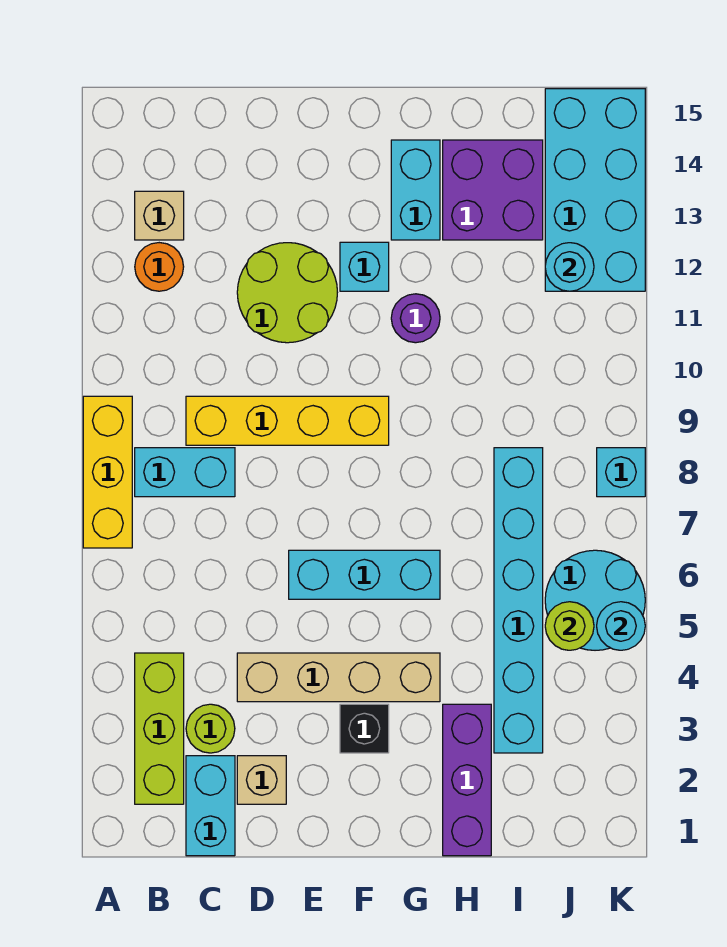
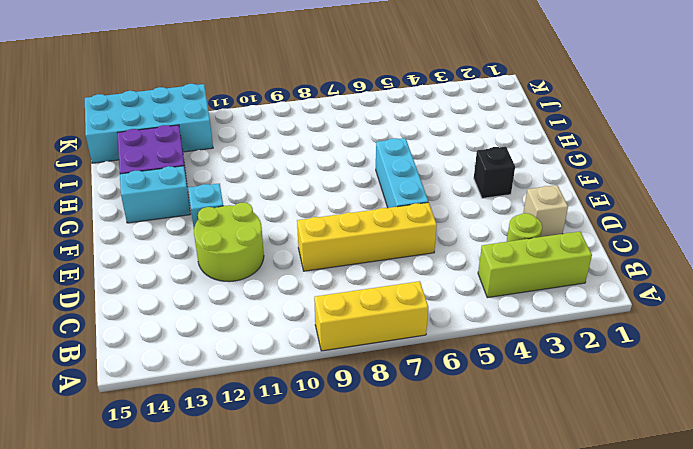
yellow brick D6:D9 level 1 -> yellow brick C9:F9 level 1
none -> cyan brick B8:C8 level 1
none -> orange round brick B12 level 1
none -> tan brick B13 level 1

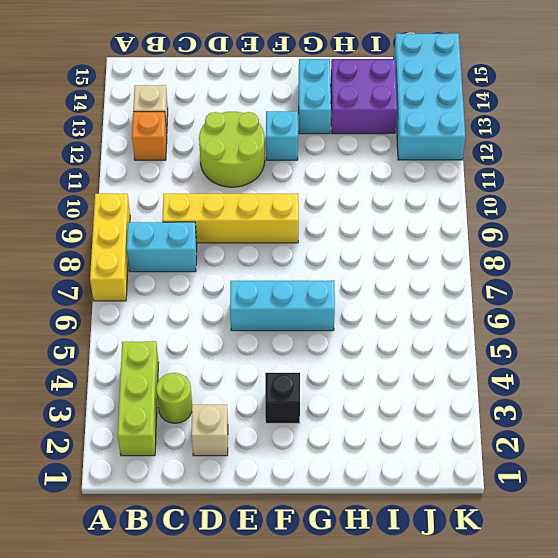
orange brick B12 level 1 -> orange round brick B12 level 1
none -> cyan brick C1:C2 level 1
none -> tan brick D4:G4 level 1
none -> purple round brick G11 level 1

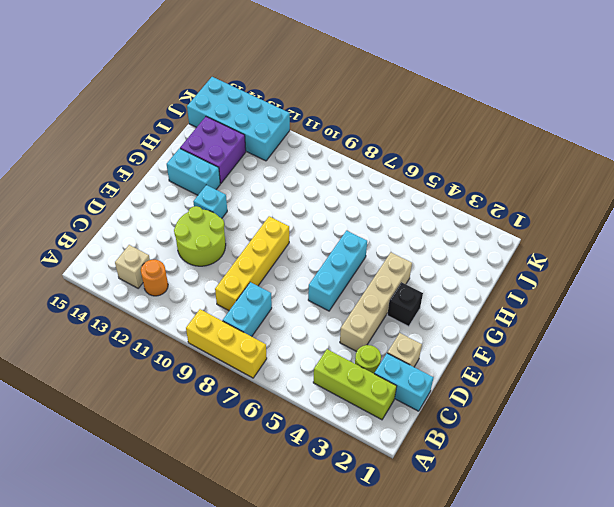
none -> purple round brick G11 level 1
none -> purple brick H1:H3 level 1
none -> cyan brick I3:I8 level 1

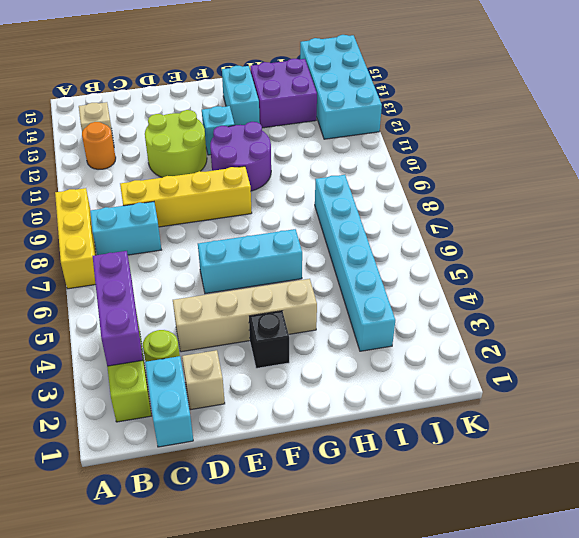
purple brick B3:B5 level 2 -> purple brick H1:H3 level 1
purple round brick F10:G11 level 1 -> purple round brick G11 level 1
none -> cyan round brick J5:K6 level 1
none -> cyan brick K8 level 1
none -> lime round brick J5 level 2

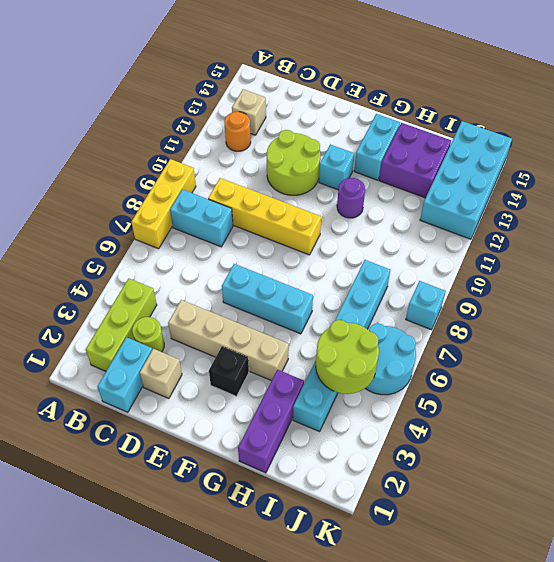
lime round brick I4:J5 level 2 -> lime round brick J5 level 2
none -> cyan round brick J12 level 2
none -> cyan round brick K5 level 2

